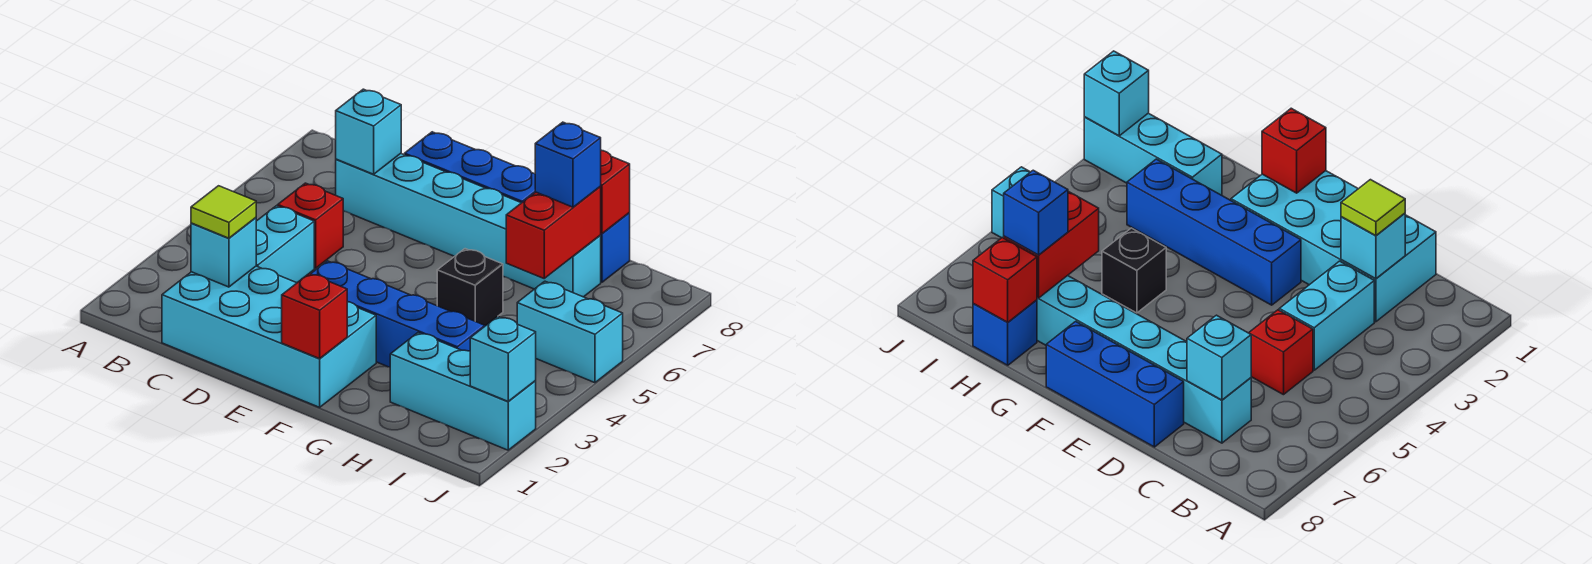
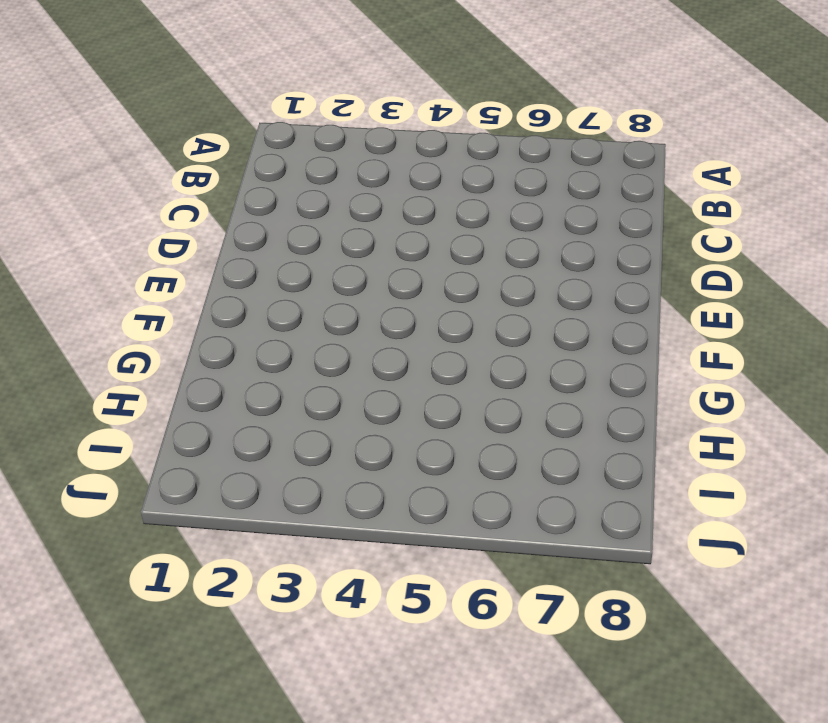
none -> cyan brick C1:F2 level 1
none -> cyan brick C3:C4 level 1
none -> red brick C5 level 1

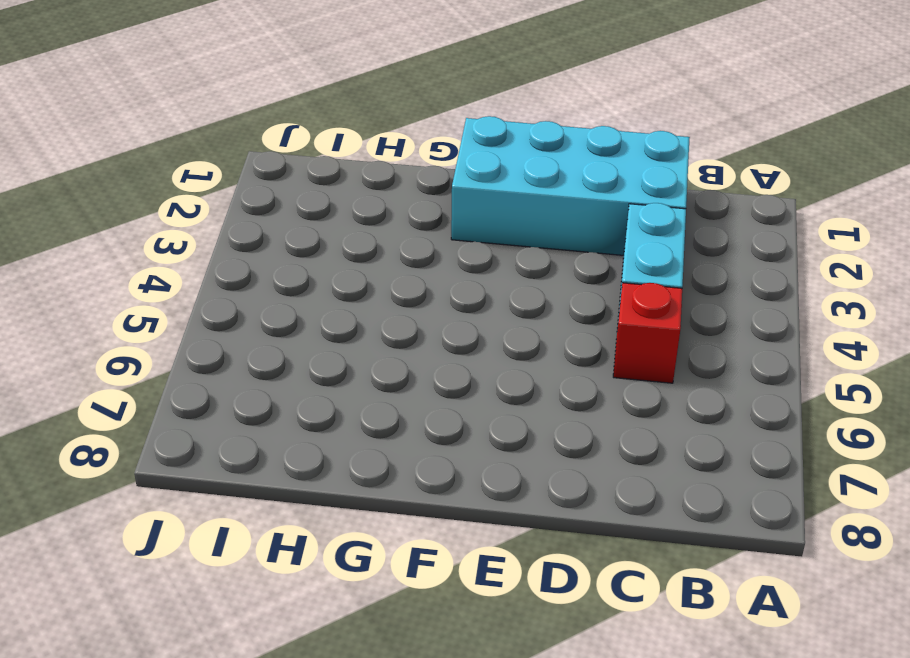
none -> cyan brick C7:H7 level 1
none -> blue brick D8:F8 level 1
none -> blue brick E3:H3 level 1

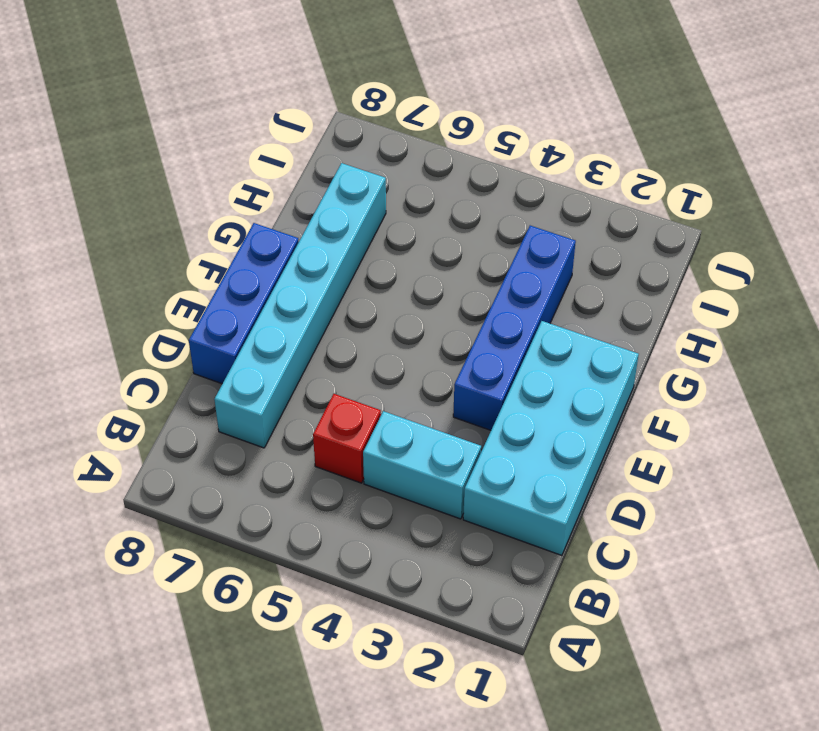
none -> black brick G5 level 1
none -> cyan brick H2:J2 level 1
none -> blue brick H8 level 1

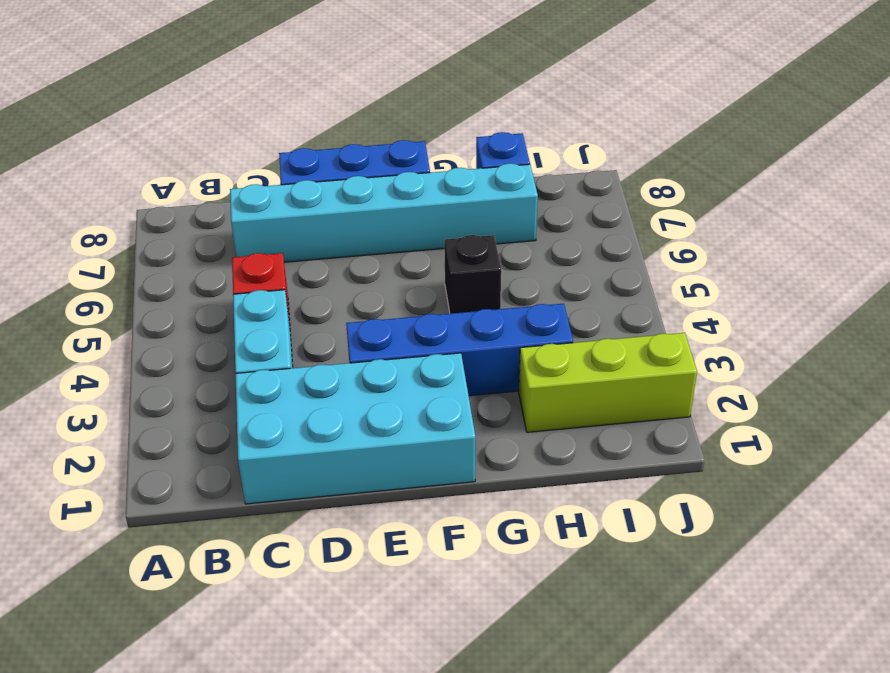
lime brick H2:J2 level 1 -> cyan brick H2:J2 level 1
none -> cyan brick I5:J5 level 1
none -> cyan brick C2 level 2
none -> cyan brick C7 level 2

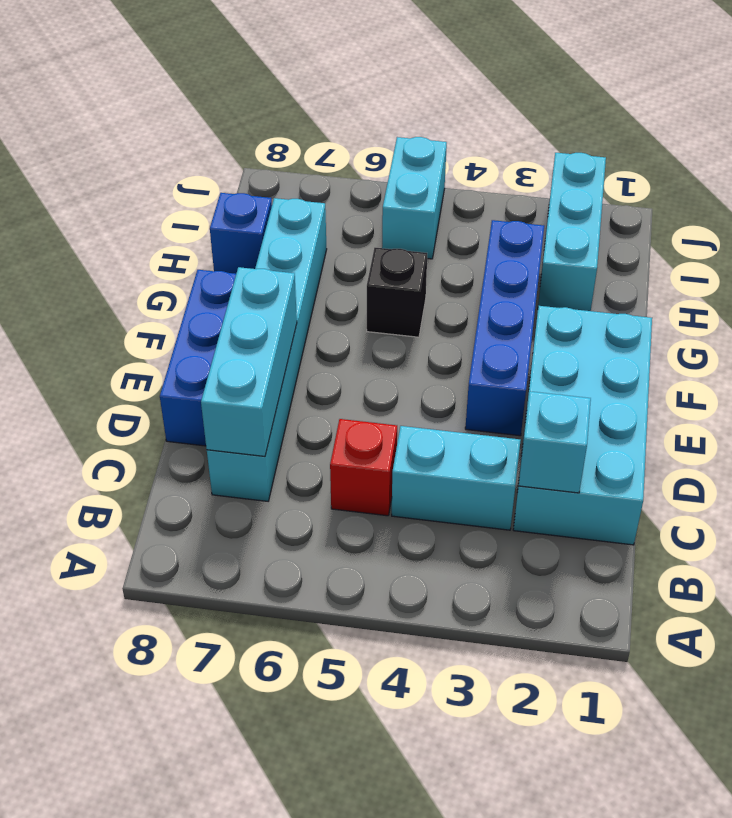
cyan brick C7:E7 level 2 -> cyan brick C7 level 2
none -> red brick F1 level 2
none -> red brick H6:H7 level 2
none -> red brick H8 level 2

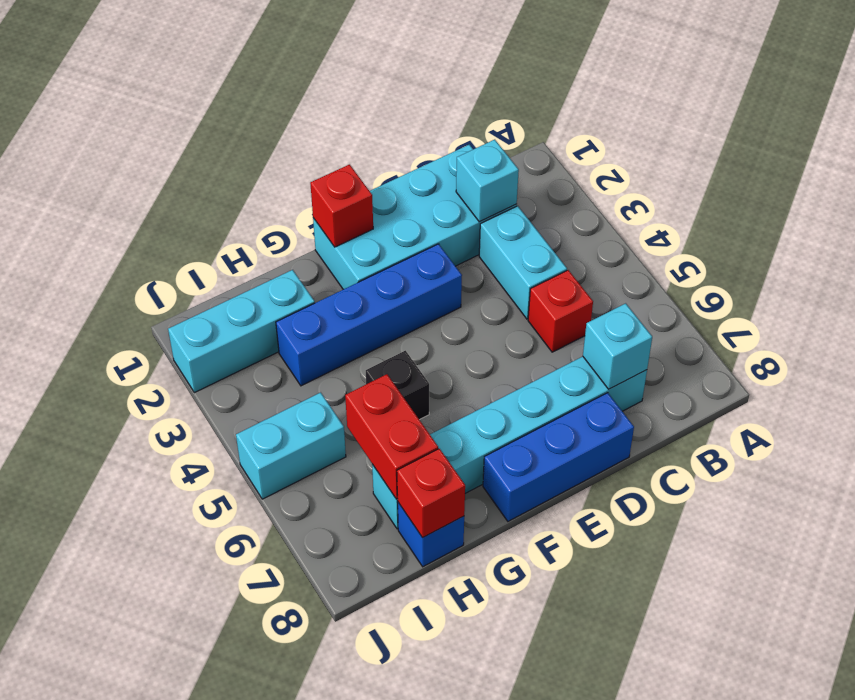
none -> cyan brick J2 level 2
none -> lime tile C2 level 3
none -> blue brick H7 level 3

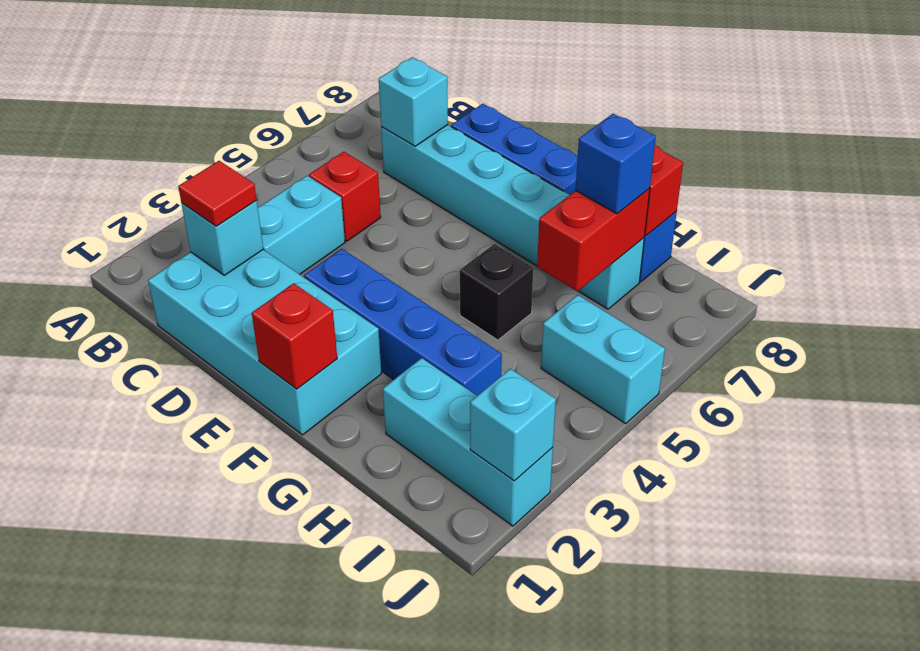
red tile C2 level 3 -> lime tile C2 level 3

